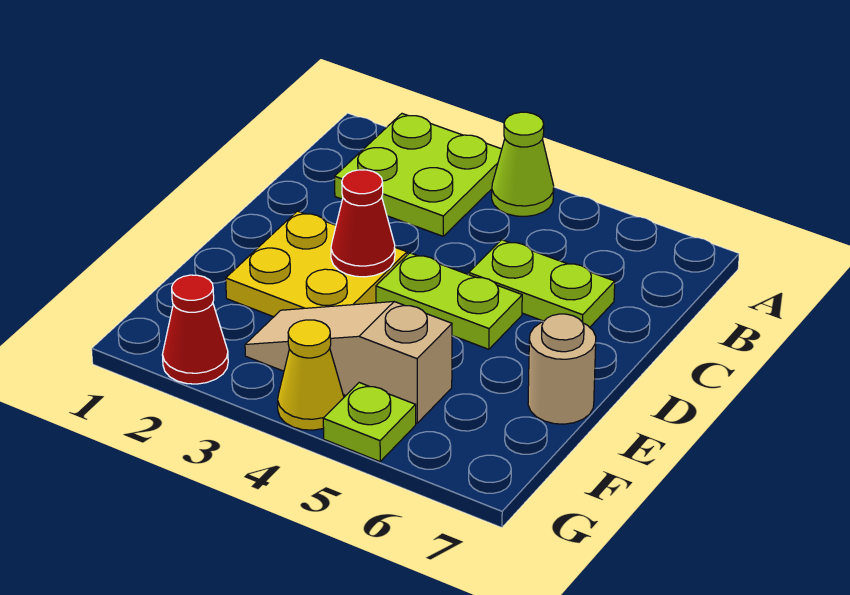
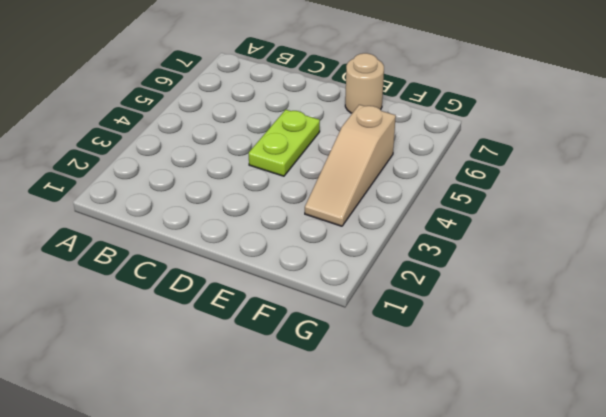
none -> lime plate A2:B3 level 1
none -> lime cone A4 level 1

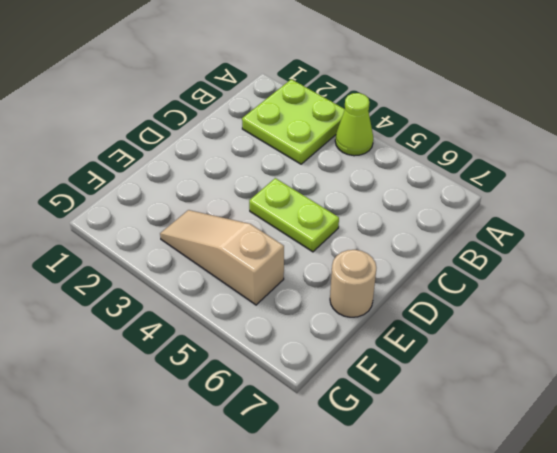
none -> lime plate C5:C6 level 1
none -> yellow plate D2:E3 level 1

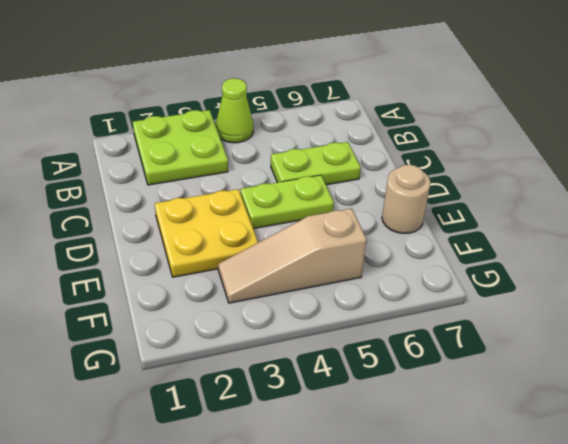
none -> red cone G2 level 1
none -> yellow cone G4 level 1

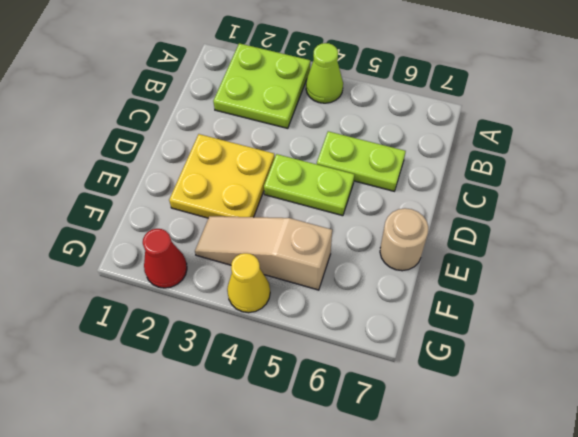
none -> lime plate G5 level 1
none -> red cone D3 level 2

